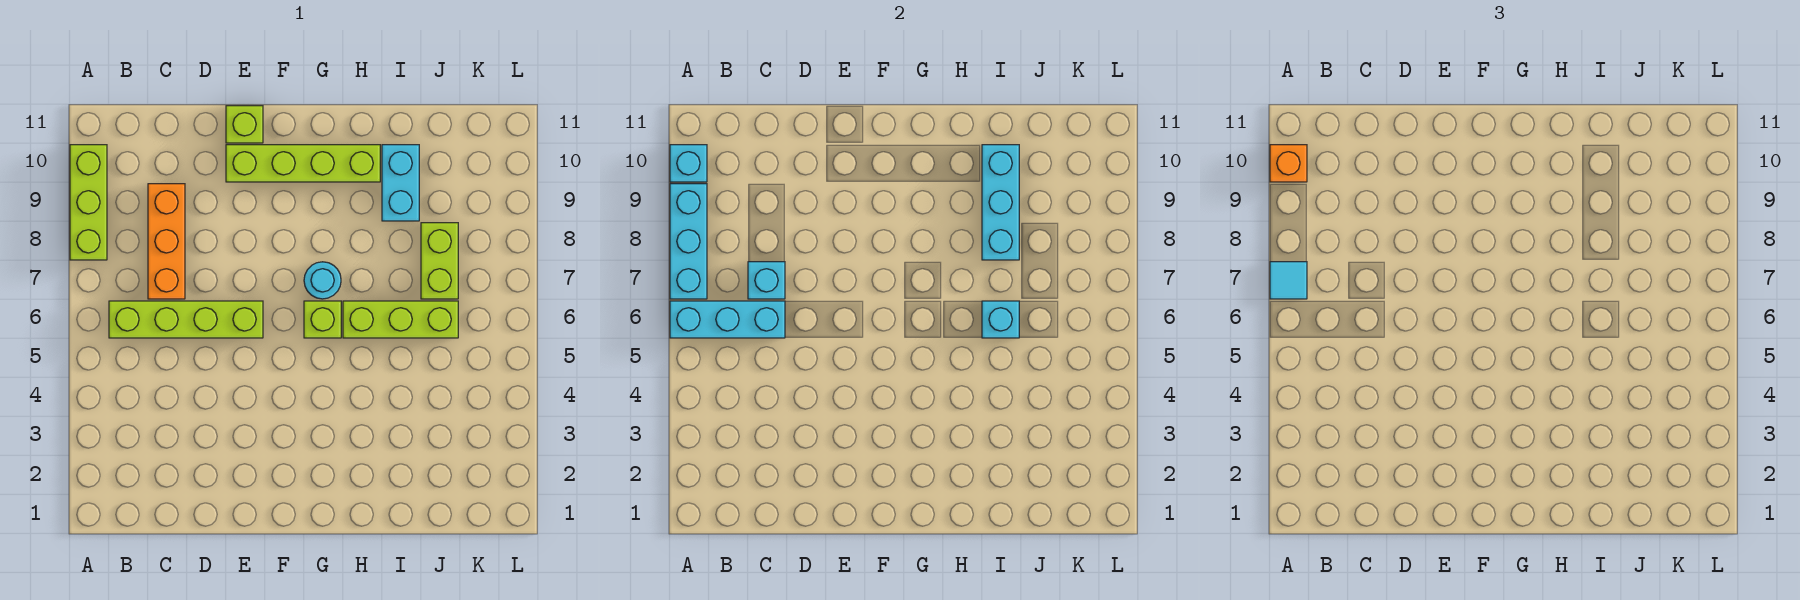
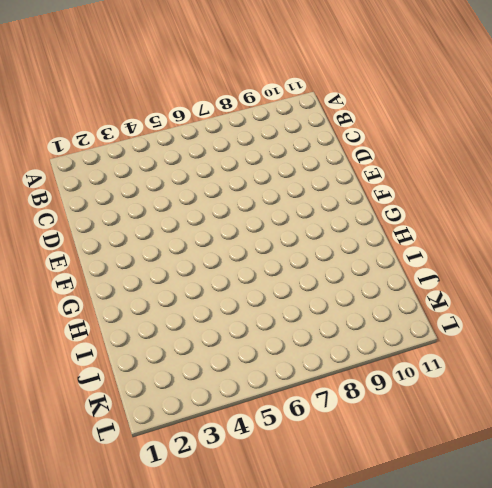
none -> lime brick A8:A10 level 1
none -> lime brick B6:E6 level 1
none -> orange brick C7:C9 level 1

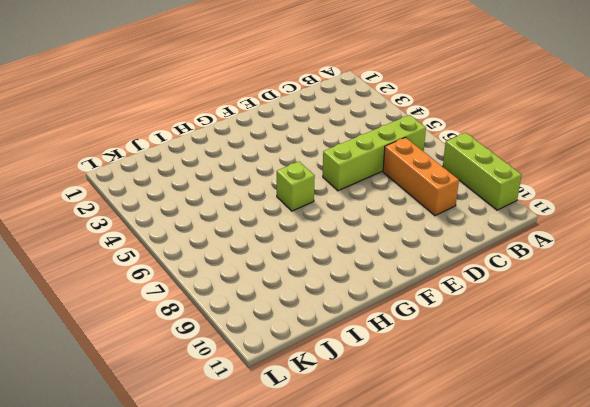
none -> lime brick E10:H10 level 1
none -> lime brick E11 level 1
none -> cyan round brick G7 level 1

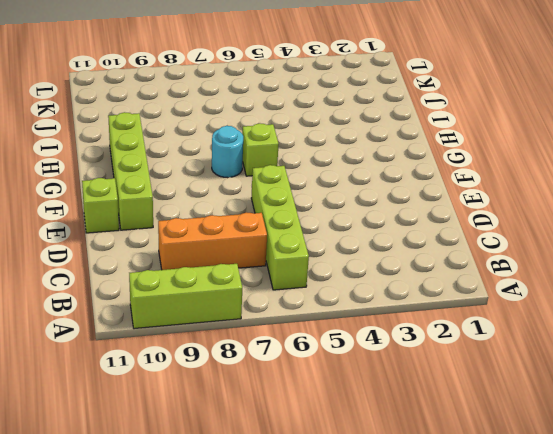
none -> lime brick H6:J6 level 1
none -> cyan brick I9:I10 level 1
none -> lime brick J7:J8 level 1

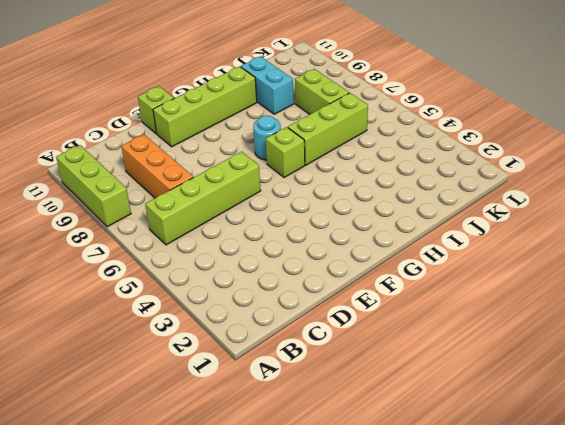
none -> cyan brick A6:C6 level 2
none -> cyan brick A7:A9 level 2
none -> cyan brick A10 level 2

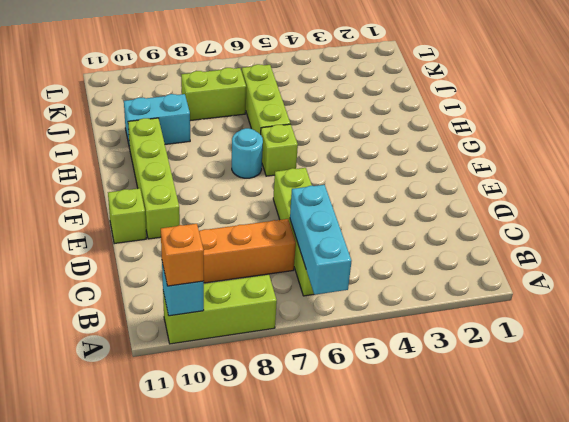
none -> cyan brick A7:A9 level 2
none -> cyan brick C7 level 2
none -> cyan brick I6 level 2

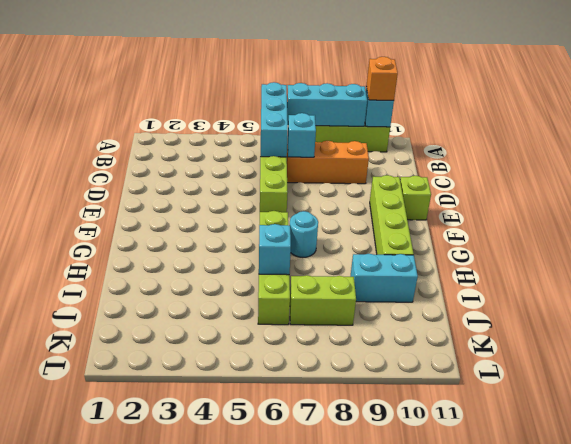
none -> cyan brick I8:I10 level 2
none -> cyan tile A7 level 3

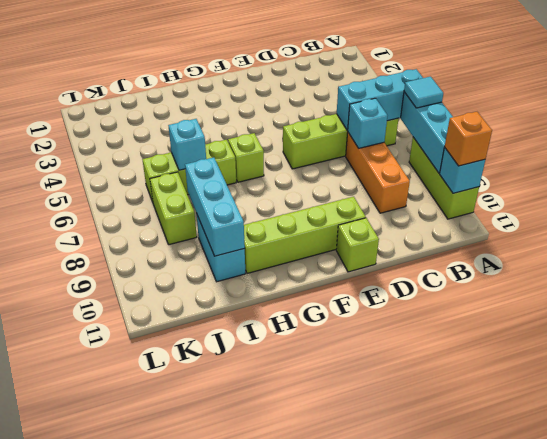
none -> cyan round brick G7 level 1

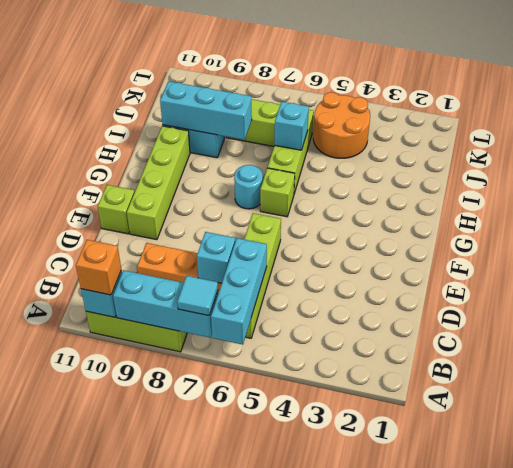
orange round brick J4:K5 level 1 -> none

